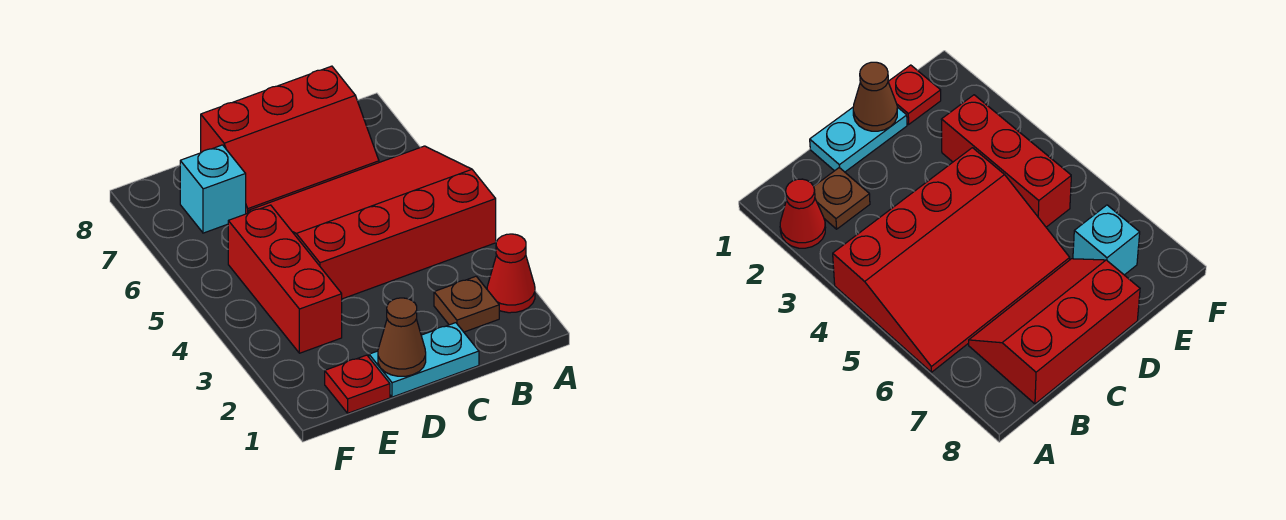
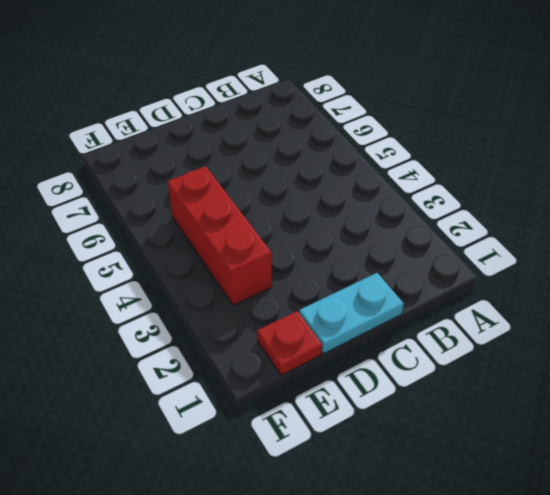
none -> red cone A2 level 1
none -> red slope A4:D6 level 1 top 4

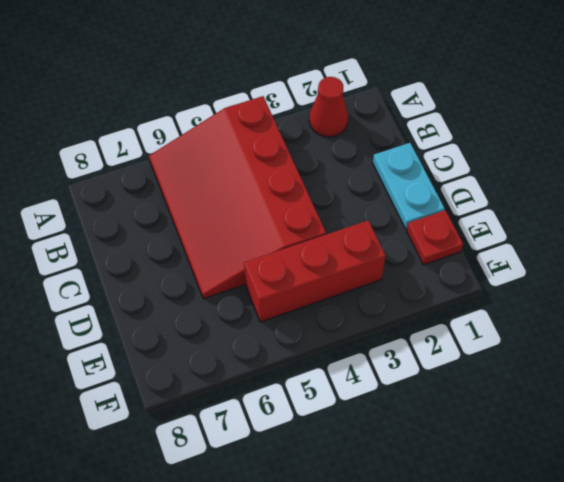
none -> brown plate B2 level 1
none -> red slope B7:D8 level 1 top 8

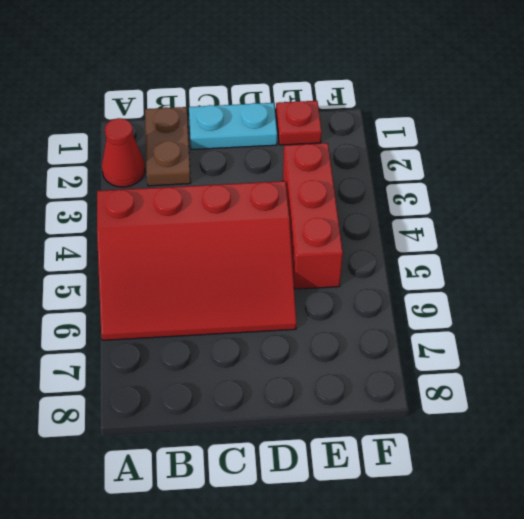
brown plate B1:B2 level 1 -> brown plate B2 level 1
none -> red slope B7:D8 level 1 top 8
none -> cyan brick E7 level 1

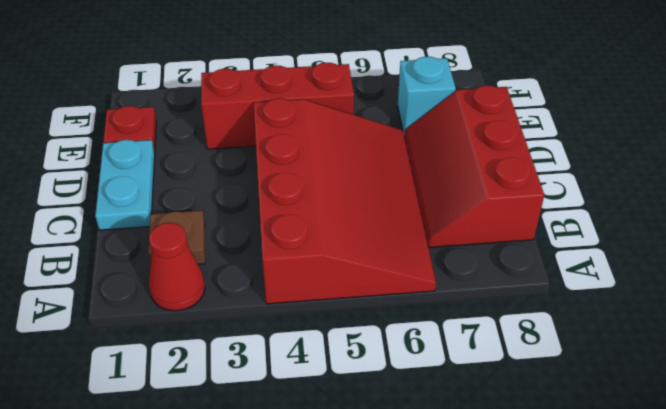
none -> brown cone D1 level 2

